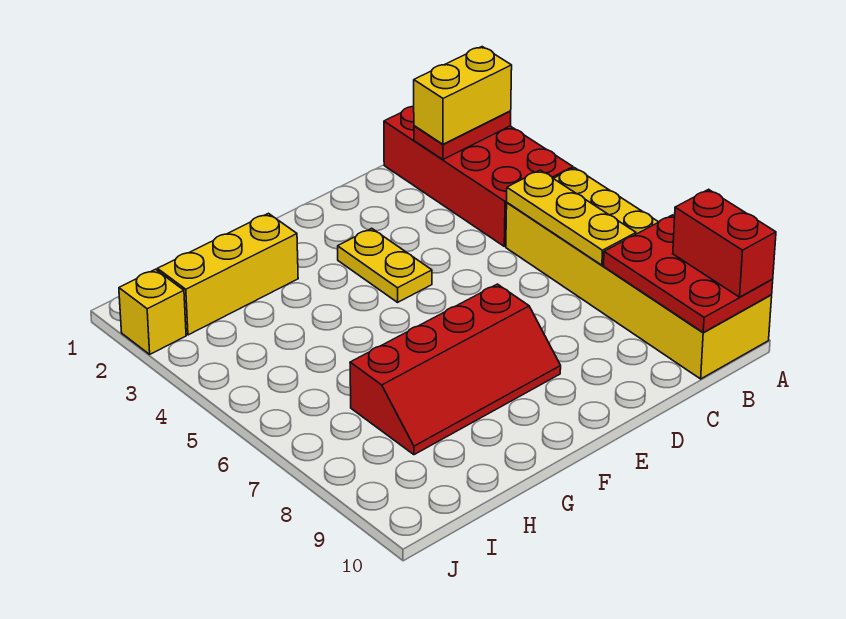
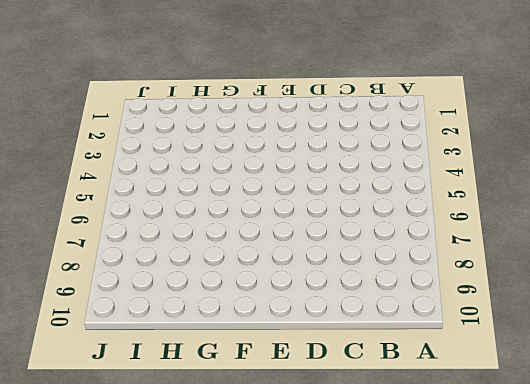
none -> red brick A1:B4 level 1
none -> yellow brick A5:B10 level 1

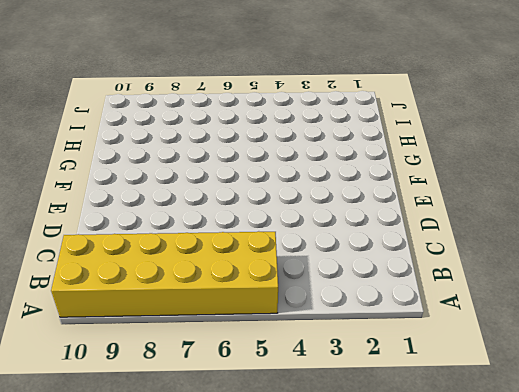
none -> red brick A1:B4 level 1
none -> yellow plate E3:E4 level 1

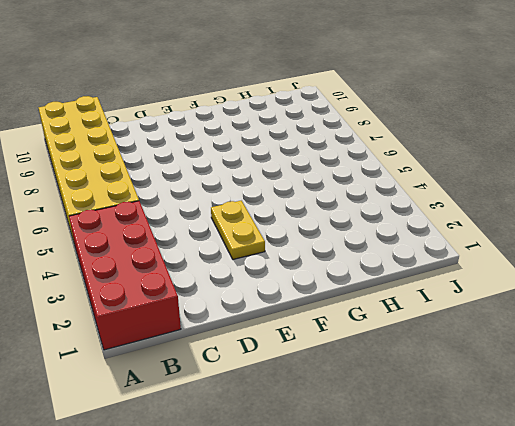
none -> red slope E7:H8 level 1 top 7
none -> yellow brick G2:I2 level 1

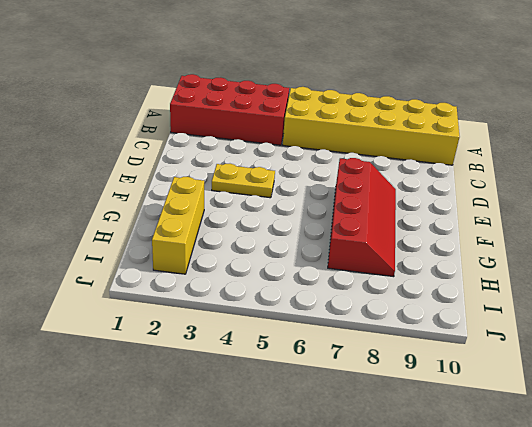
none -> yellow brick J2 level 1
none -> red plate A2:B2 level 2

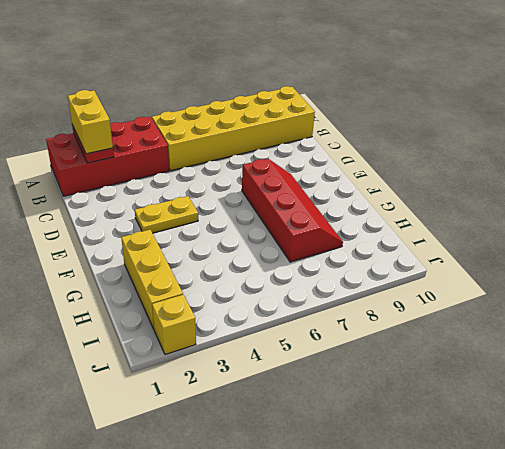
none -> red plate A8:B10 level 2
none -> yellow plate B5:B7 level 2

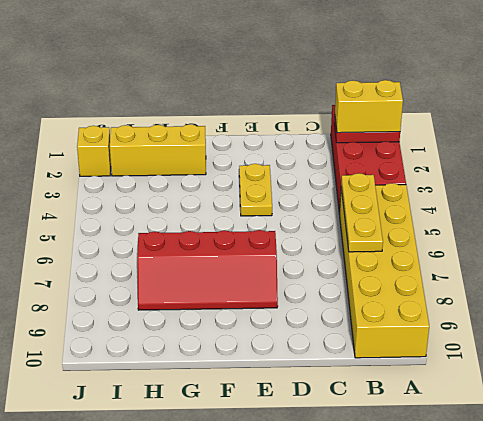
none -> red plate A8:B10 level 2
none -> red brick A9:A10 level 3

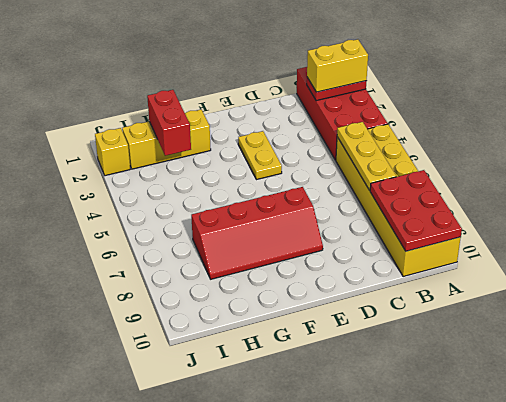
red brick H2:H3 level 2 -> red brick A9:A10 level 3

